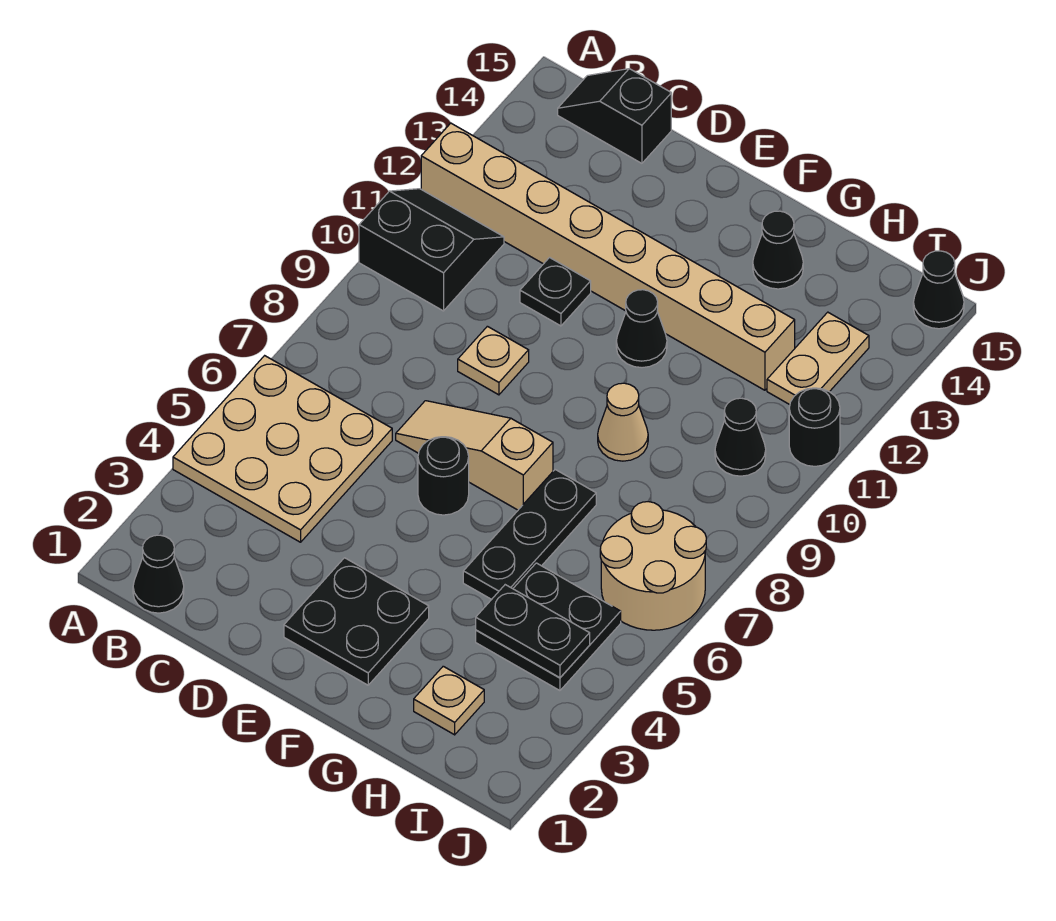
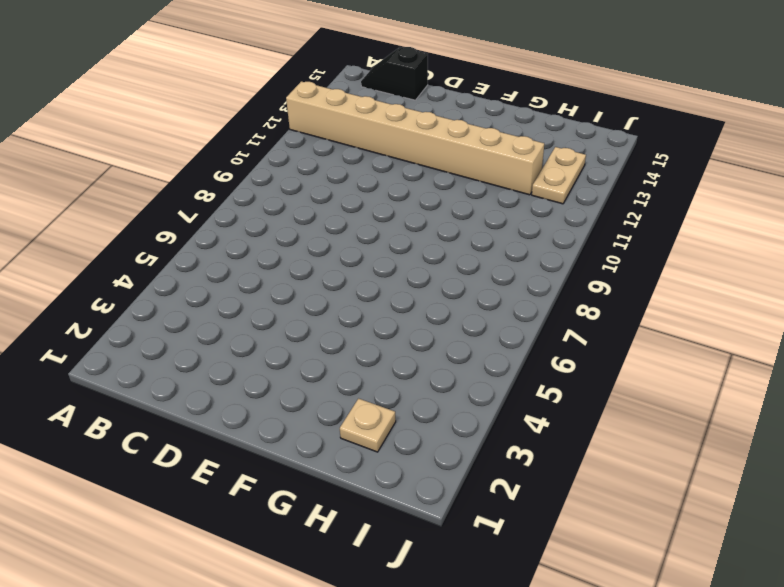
none -> tan plate A4:C6 level 1
none -> black slope A10:B11 level 1 top 10
none -> black cone B1 level 1

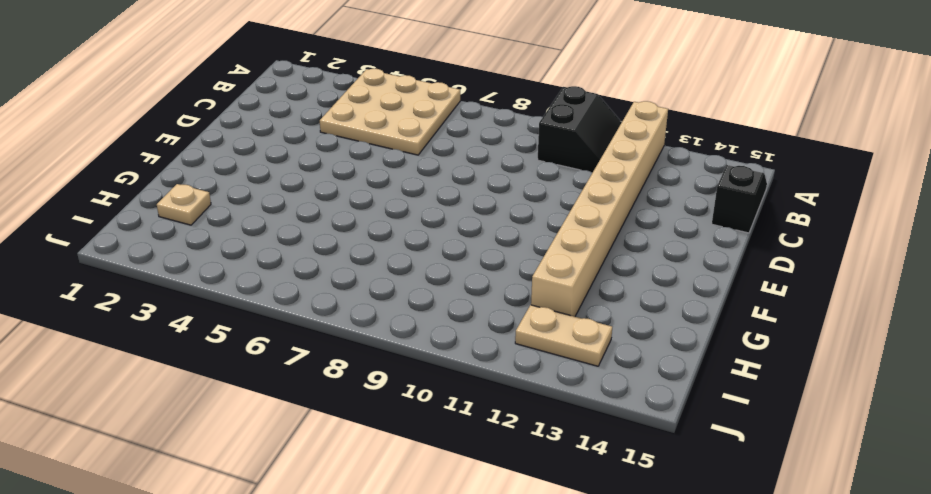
none -> black cone B1 level 1
none -> tan slope D7:F7 level 1 top F
none -> tan plate D9 level 1

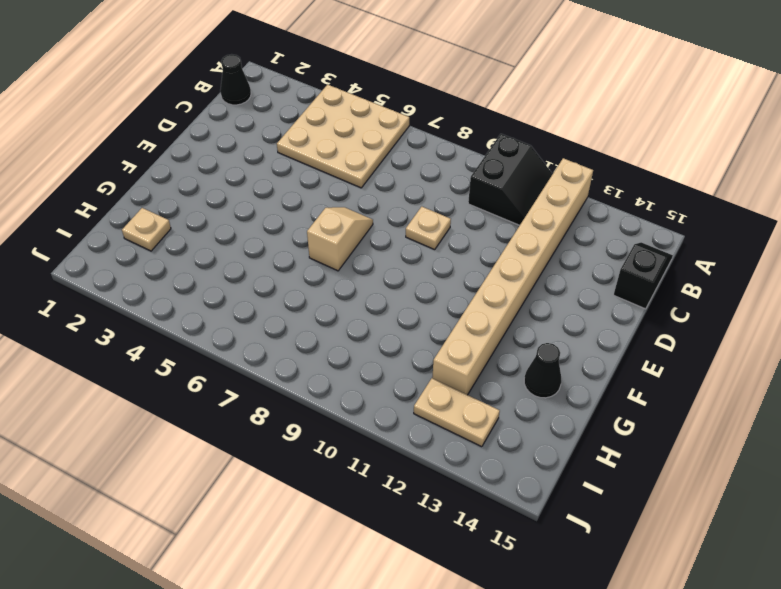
tan slope E7:F7 level 1 top F -> tan slope D7:F7 level 1 top F
none -> black plate D11 level 1
none -> black plate E2:F3 level 1
none -> black round brick E6 level 1

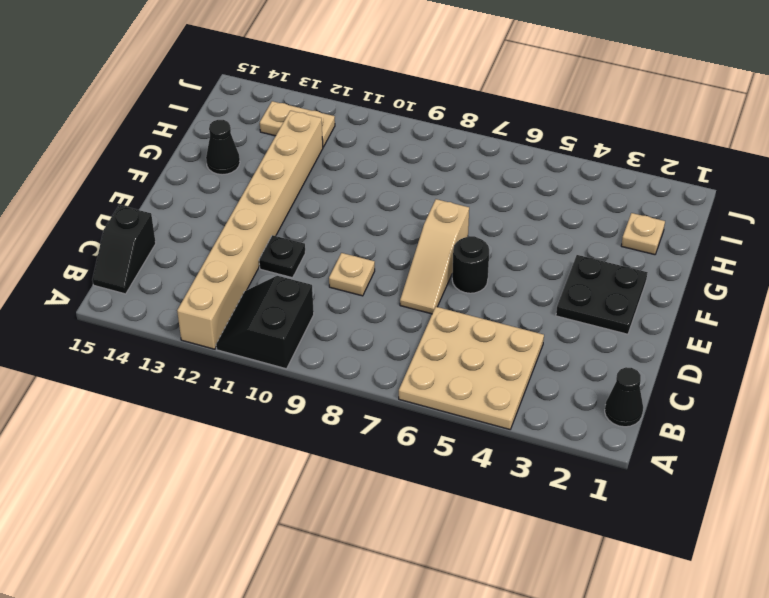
none -> black cone F11 level 1
none -> black plate G5:G7 level 1
none -> tan cone G9 level 1

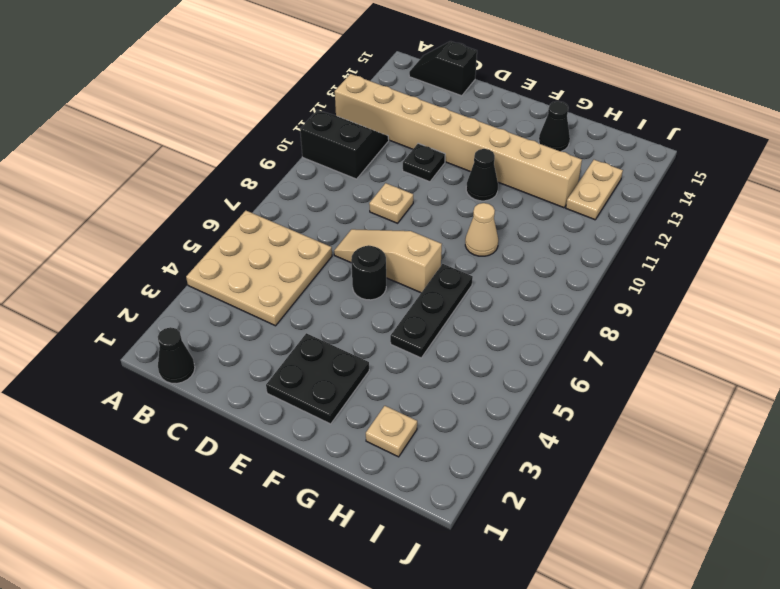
none -> black plate H4:I5 level 1
none -> tan round brick I6:J7 level 1
none -> black cone I10 level 1

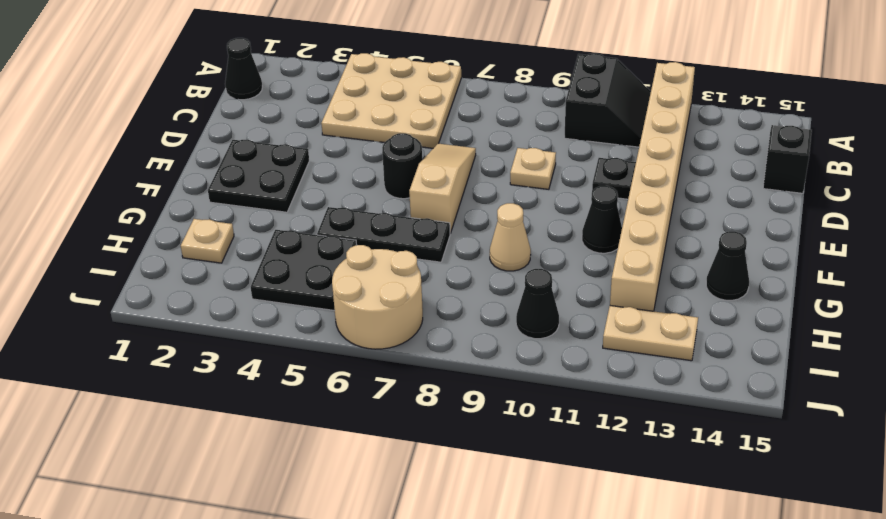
none -> black round brick J11 level 1
none -> black cone J15 level 1
none -> black plate H4:I4 level 2

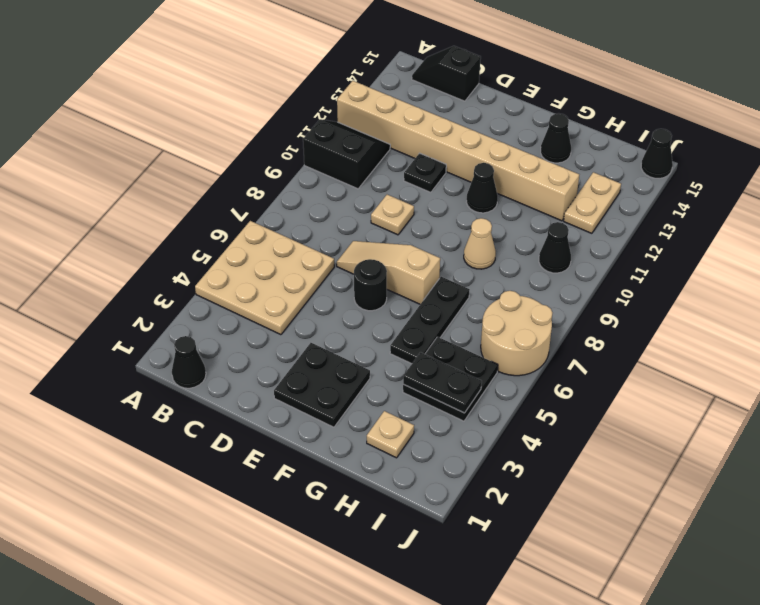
none -> black round brick J11 level 1

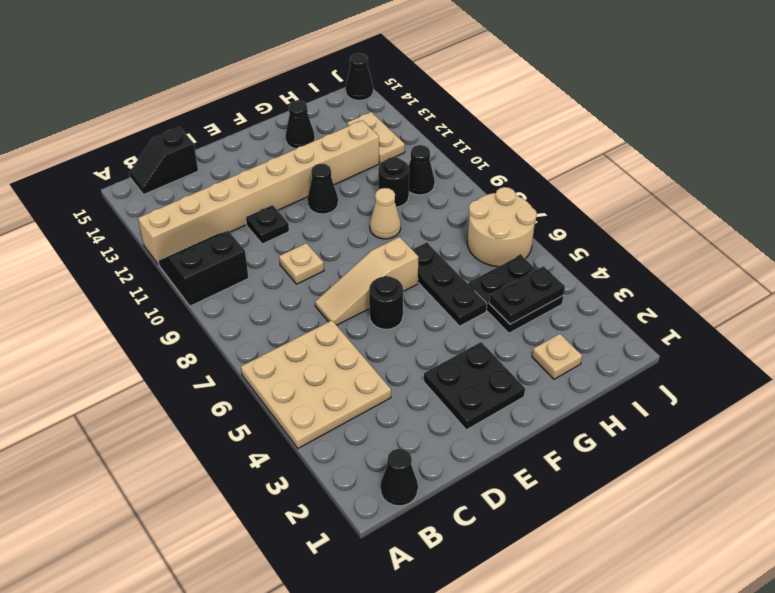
black round brick H10 level 1 -> black round brick J11 level 1

